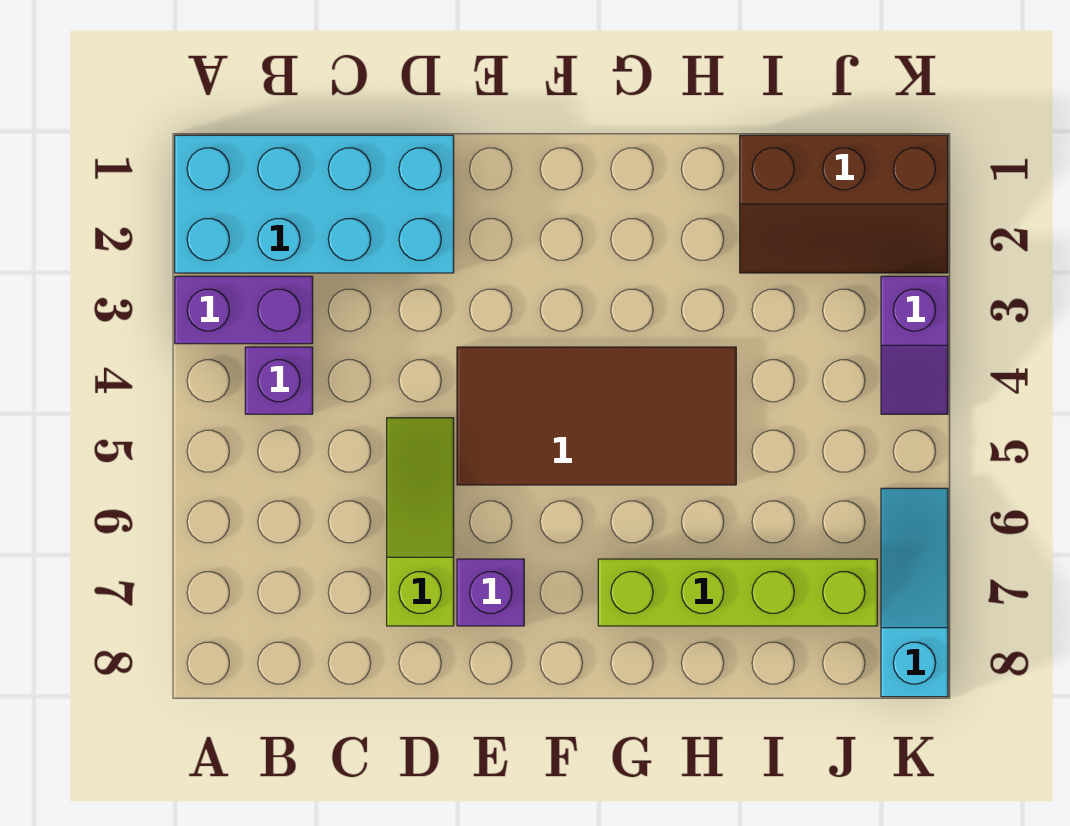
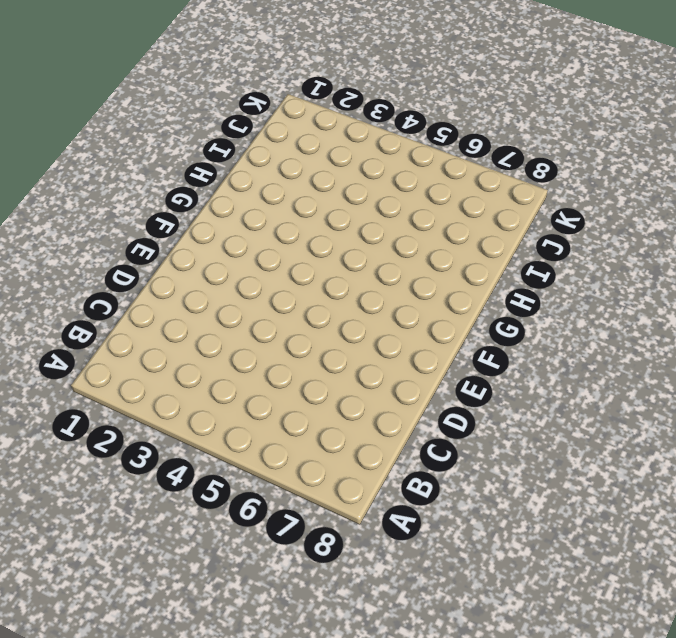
none -> cyan brick A1:D2 level 1
none -> purple brick A3:B3 level 1

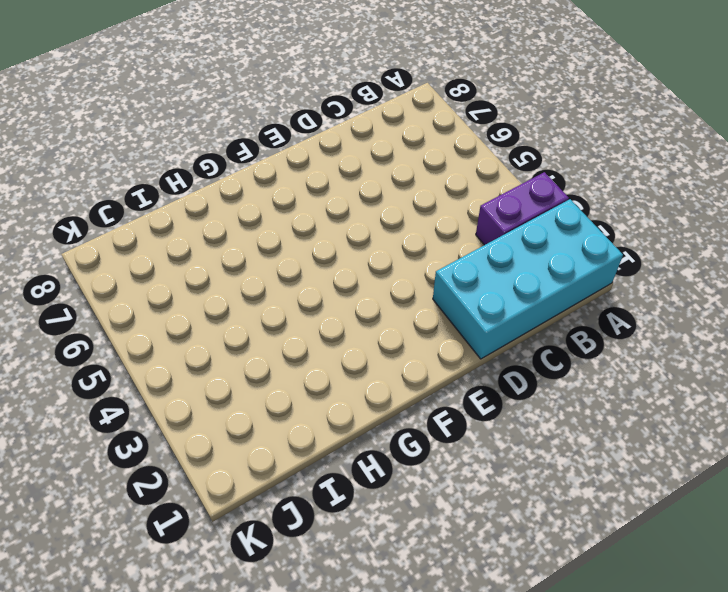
none -> purple brick B4 level 1
none -> lime slope D5:D7 level 1 top 7

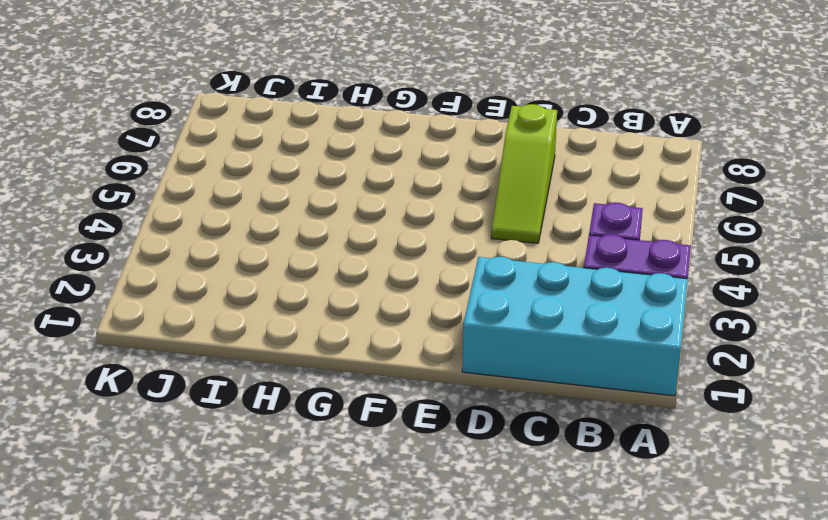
none -> brown tile E4:H5 level 1
none -> purple brick E7 level 1

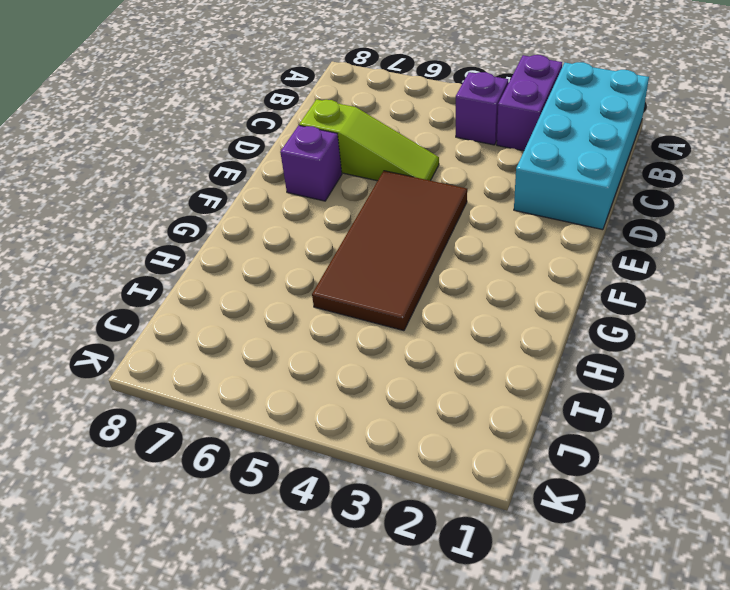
none -> lime brick G7:J7 level 1
none -> brown slope I1:K2 level 1 top 1

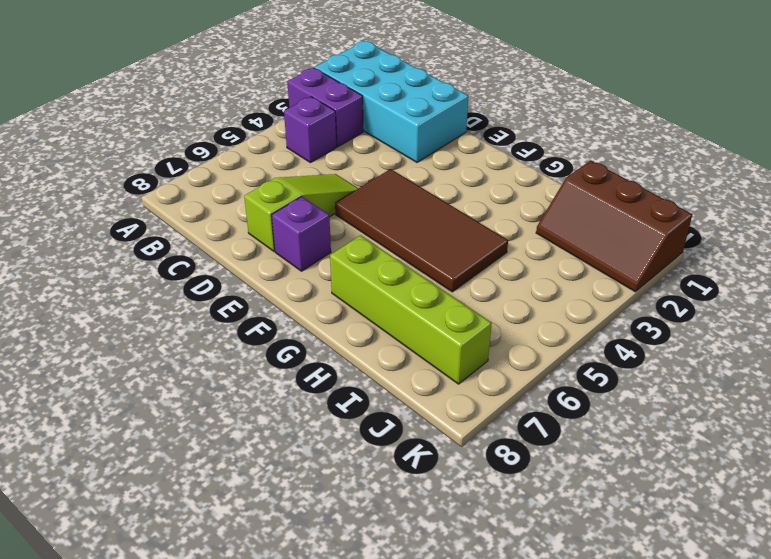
none -> purple slope K3:K4 level 1 top 3
none -> cyan slope K6:K8 level 1 top 8

